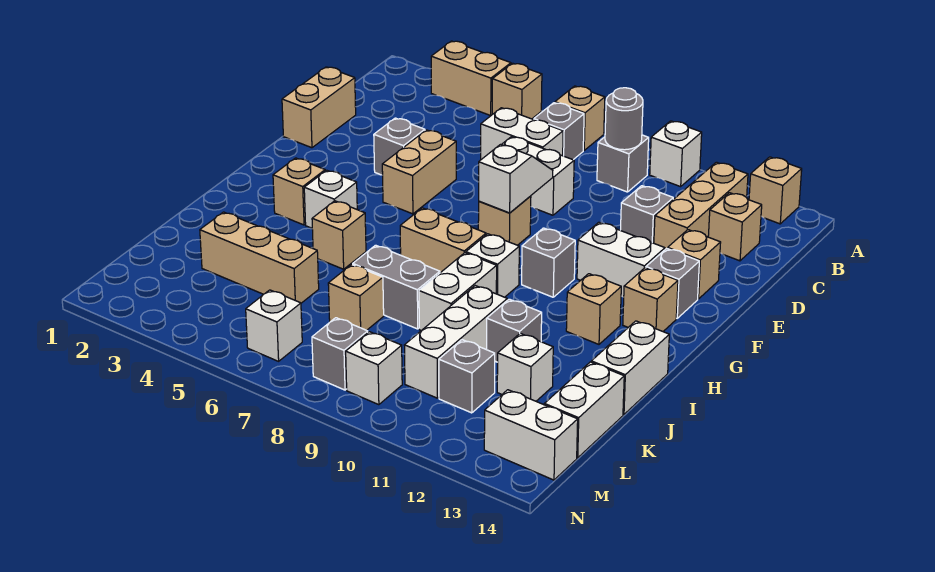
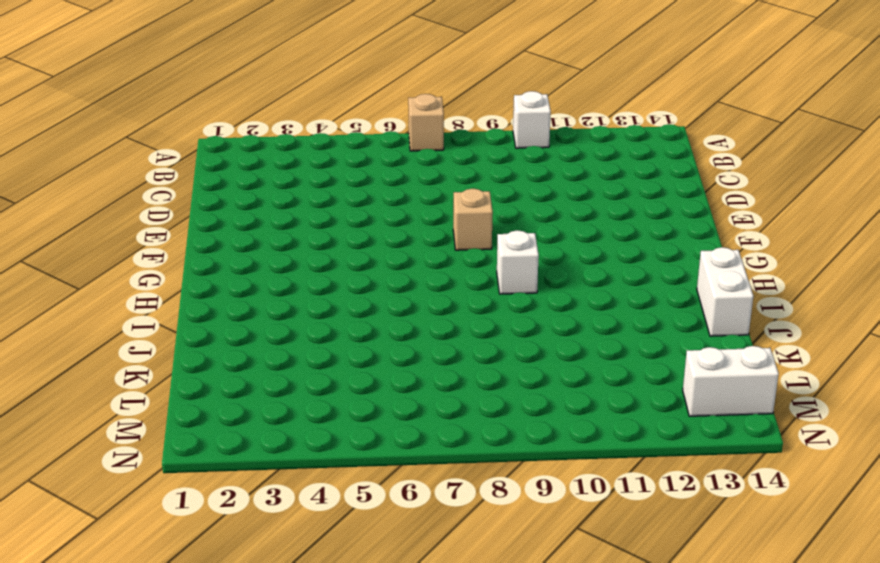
none -> tan brick A3:A4 level 1
none -> tan brick A5 level 1
none -> tan brick A13 level 1
none -> grey brick B7 level 1

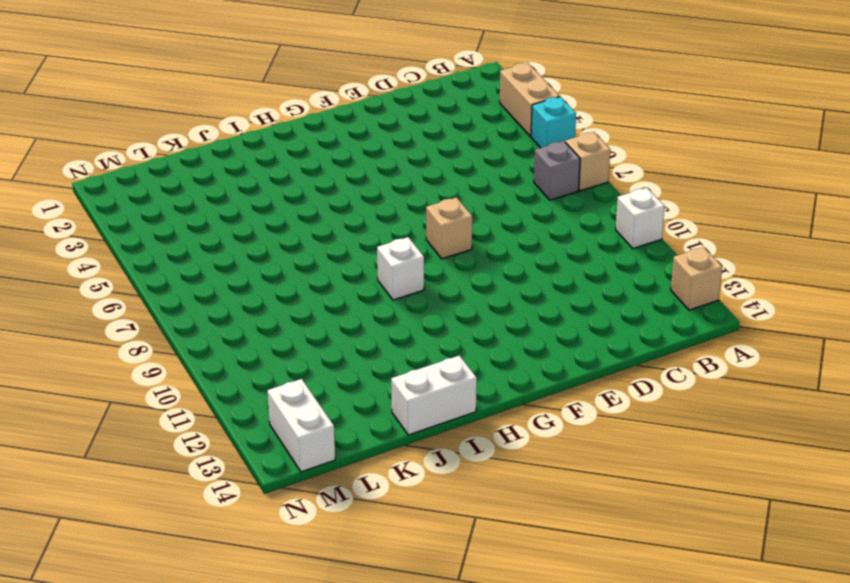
cyan brick A5 level 1 -> tan brick A5 level 1
none -> grey brick B9 level 1
none -> tan brick B12:D12 level 1
none -> white brick C6:C7 level 1
none -> tan brick C13 level 1

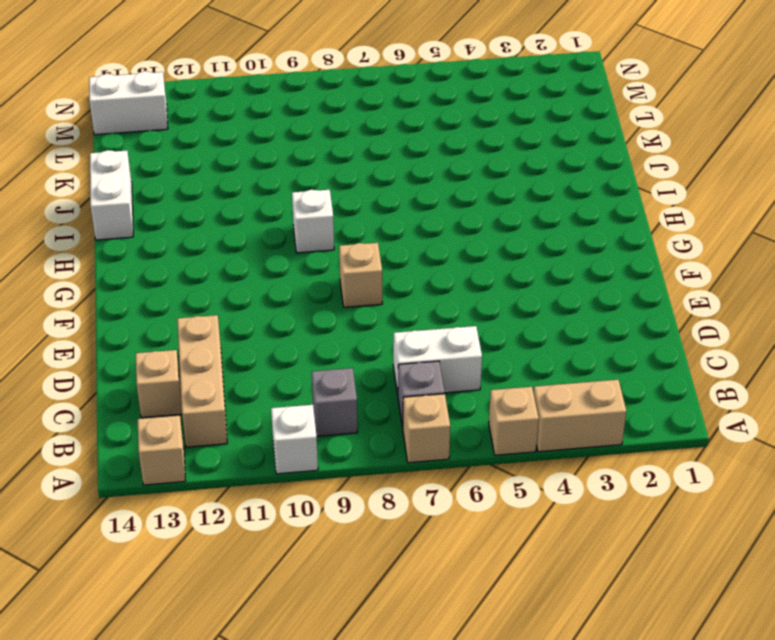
none -> tan brick D1:E1 level 1
none -> white brick D7:D8 level 1
none -> grey brick D11 level 1
none -> grey brick E4 level 1

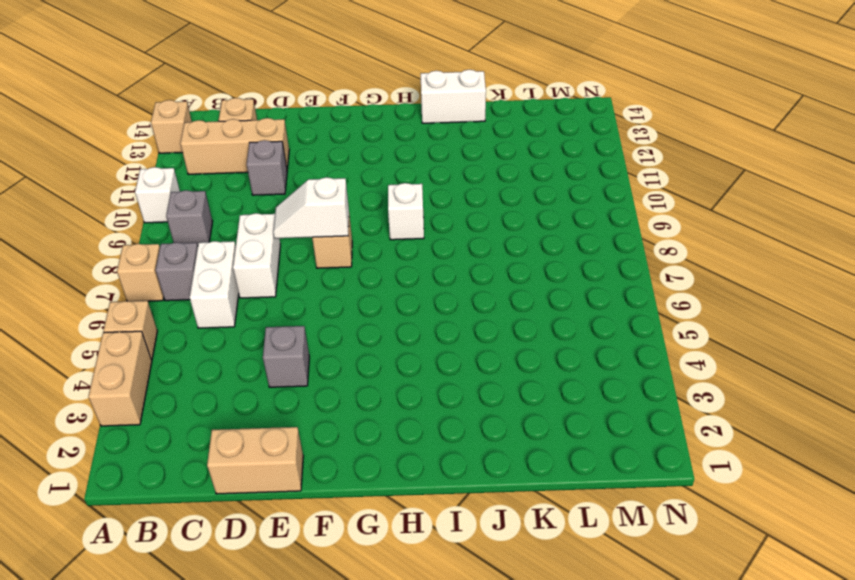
none -> tan brick E5:F5 level 1
none -> tan brick E13 level 1
none -> white brick F11:F12 level 1
none -> grey brick F13 level 1

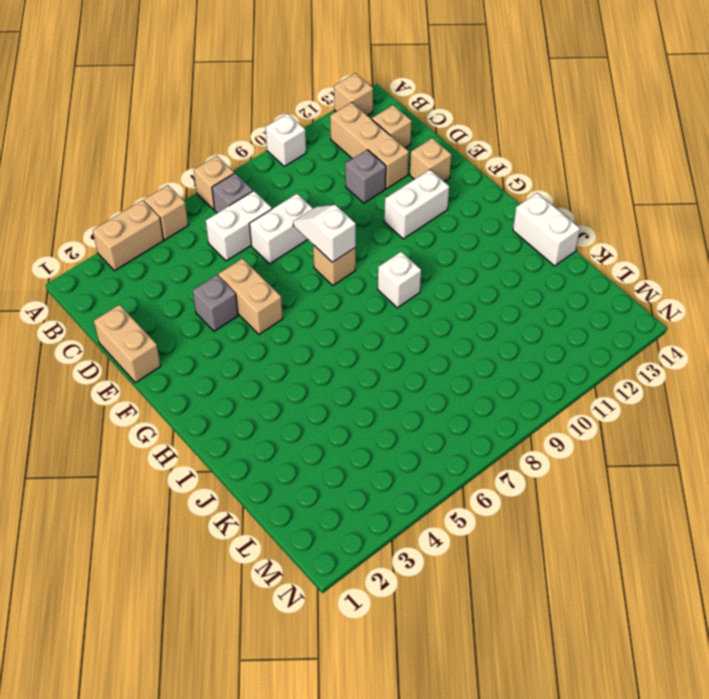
none -> grey brick B9 level 1
none -> grey brick F13 level 1
none -> grey brick G10 level 1
none -> tan brick G13 level 1

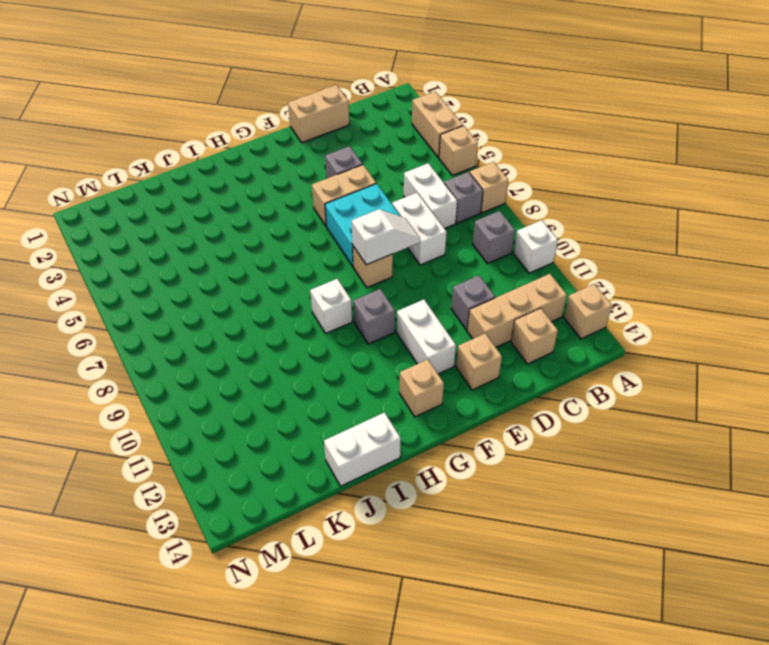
cyan brick E6:F7 level 1 -> none
none -> grey brick F13 level 1
none -> tan brick H3 level 1
none -> white brick H4 level 1
none -> tan brick H7:H8 level 1

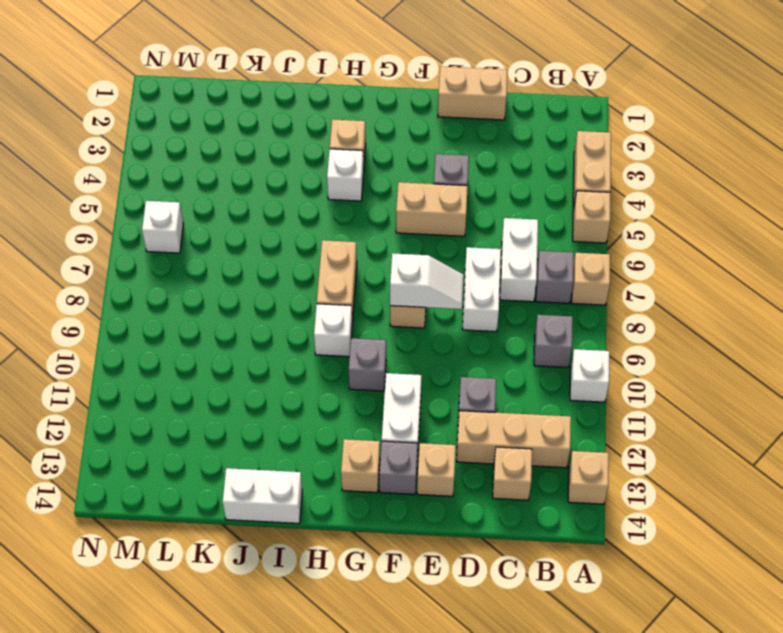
none -> tan brick H12 level 1
none -> tan brick I5 level 1
none -> white brick I9:J9 level 1
none -> grey brick J7:J8 level 1

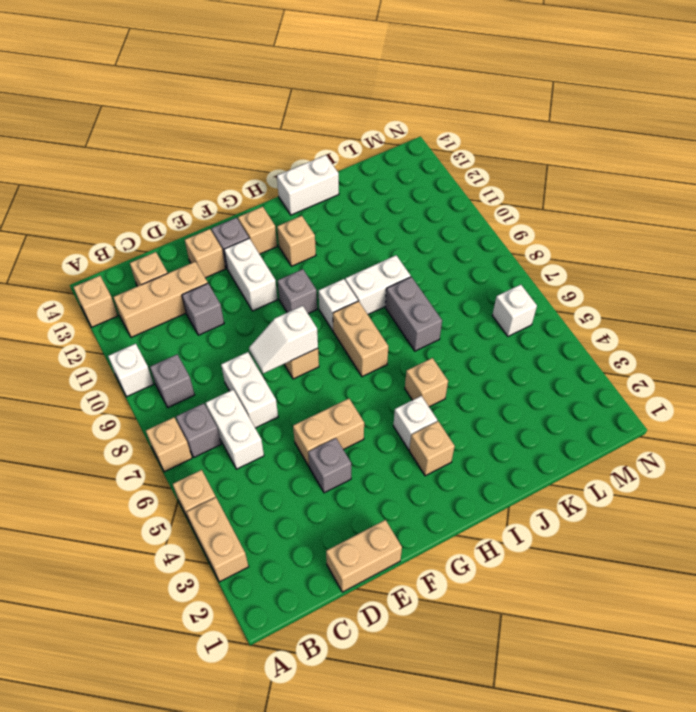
none -> white brick J10:L10 level 1
none -> grey brick J11 level 1
none -> tan brick K3:K5 level 1
none -> tan brick K7 level 1

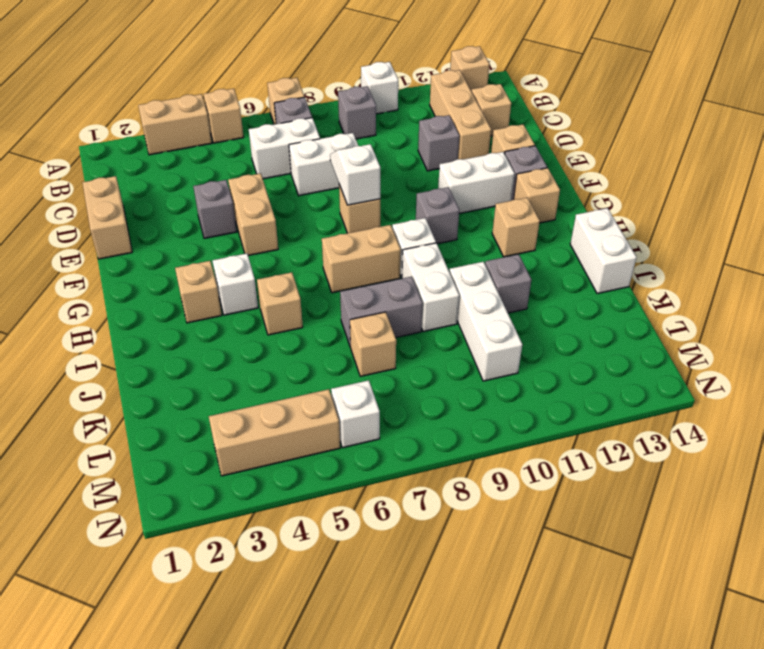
tan brick M3:M5 level 1 -> tan brick K3:K5 level 1
none -> white brick K12 level 1
none -> white brick K14:L14 level 1
none -> grey brick L11 level 1
none -> grey brick M8 level 1

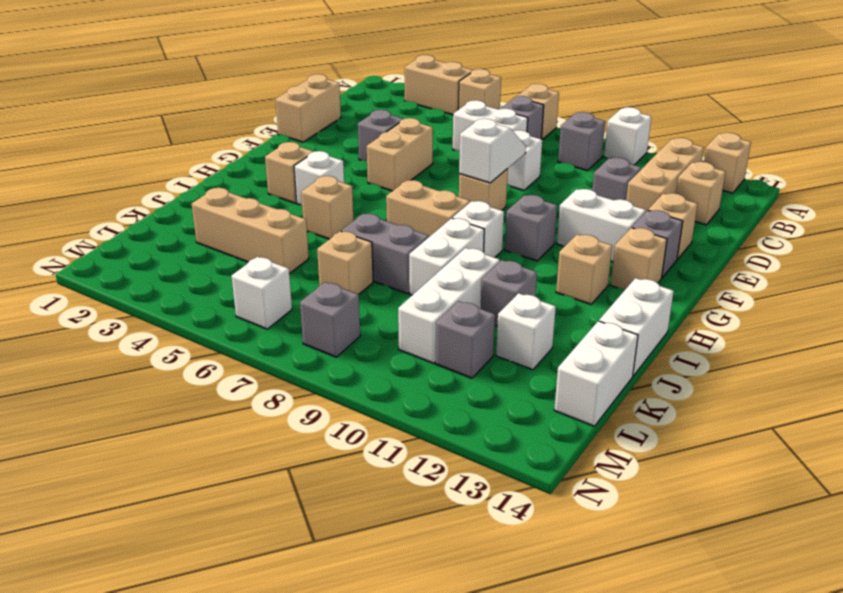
none -> white brick M9 level 1
none -> white brick M13:M14 level 1
none -> grey round brick B9 level 2

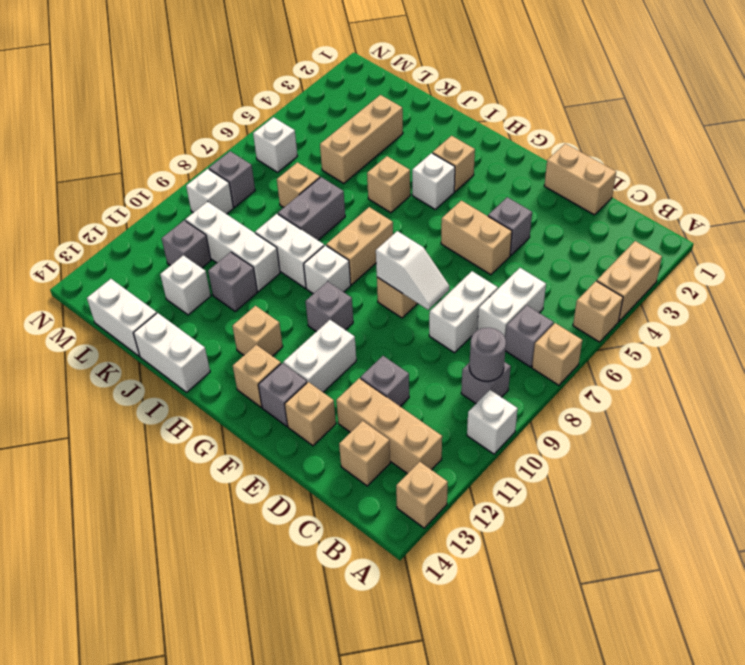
none -> white brick M13:M14 level 1

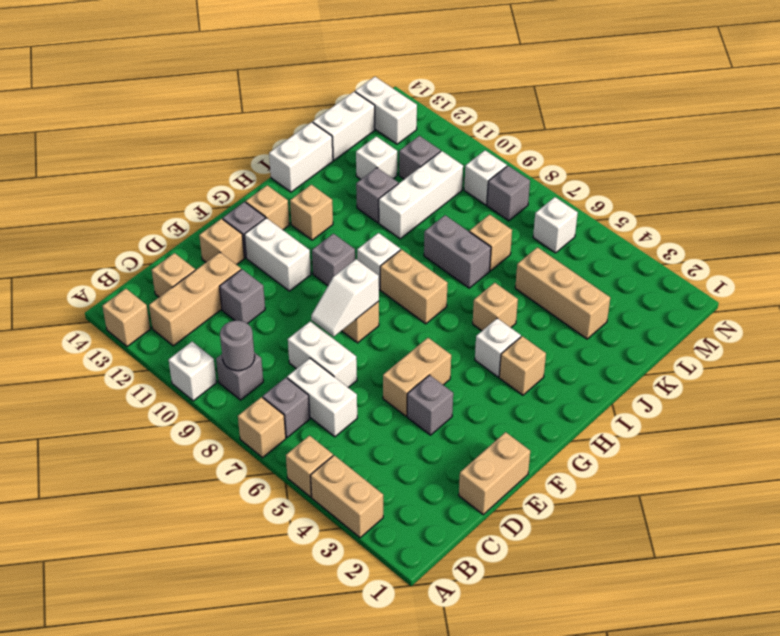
none -> white brick I9:J9 level 1

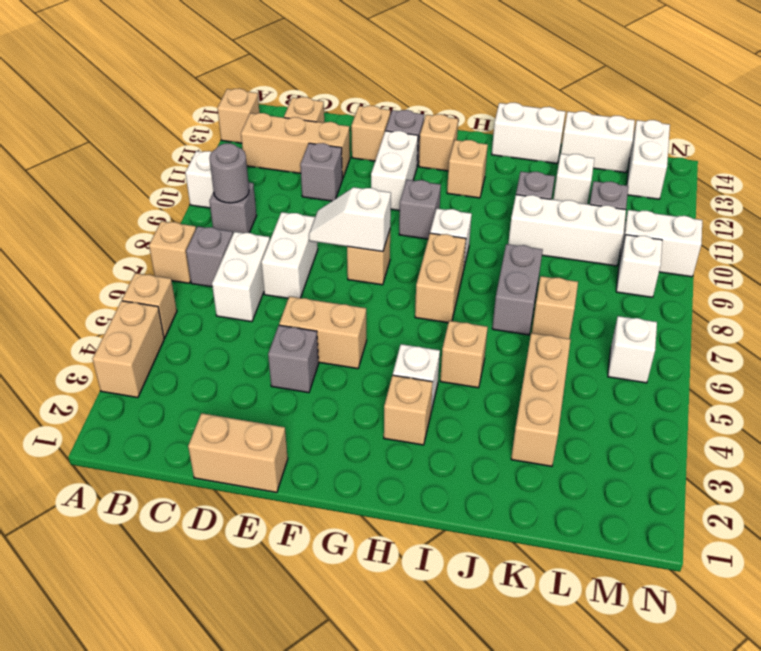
white brick M10:N10 level 1 -> white brick I9:J9 level 1
none -> grey brick M8 level 1

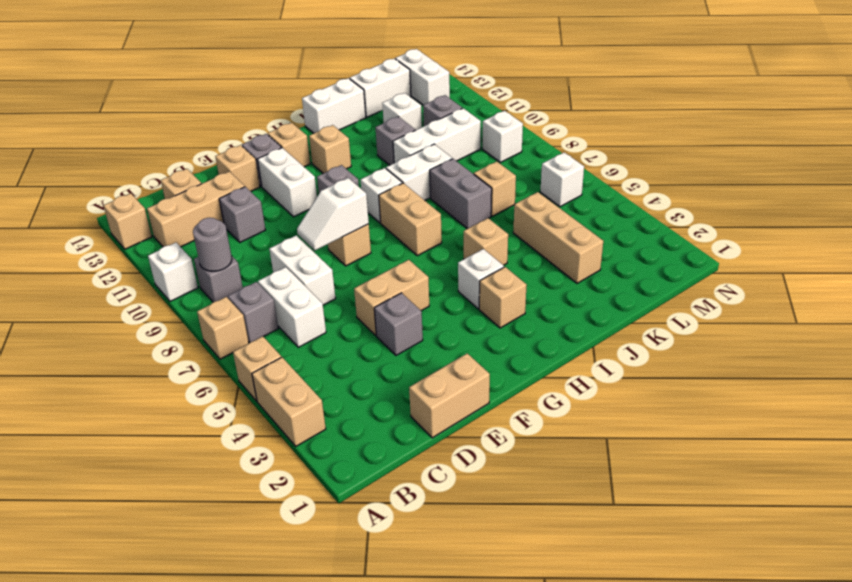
none -> grey brick M8 level 1

